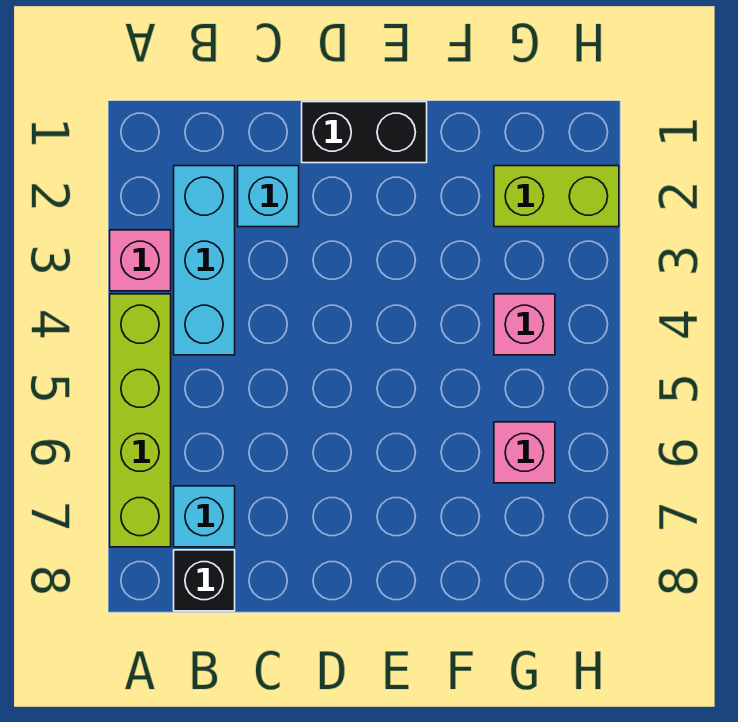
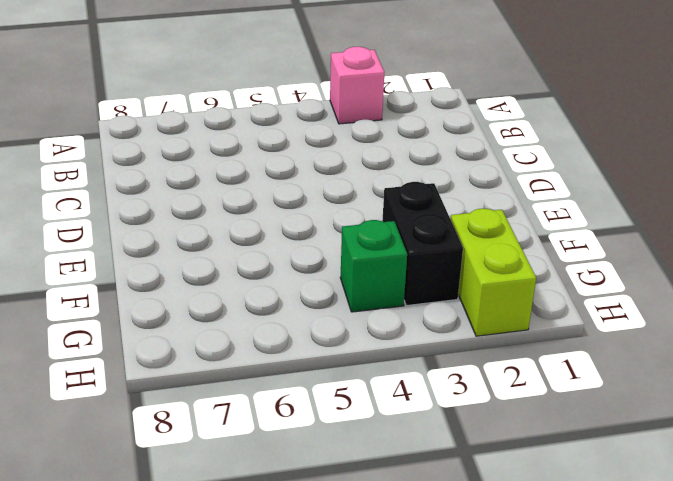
black brick F3:G3 level 1 -> black brick D1:E1 level 1
green brick G4 level 1 -> pink brick G4 level 1
none -> lime brick A4:A7 level 1
none -> cyan brick B2:B4 level 1

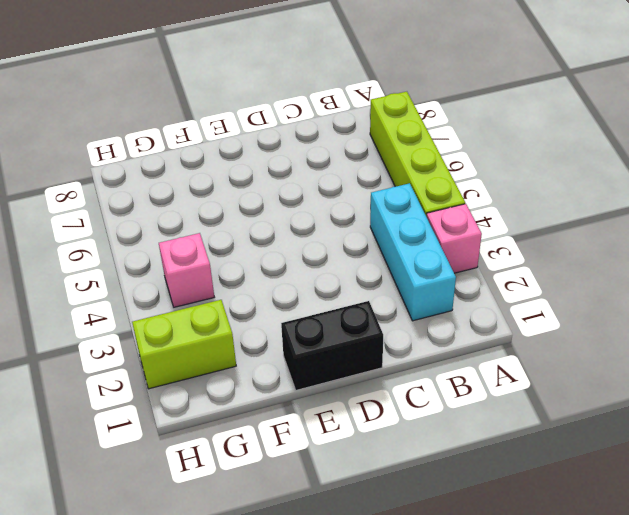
none -> cyan brick B7 level 1
none -> black brick B8 level 1

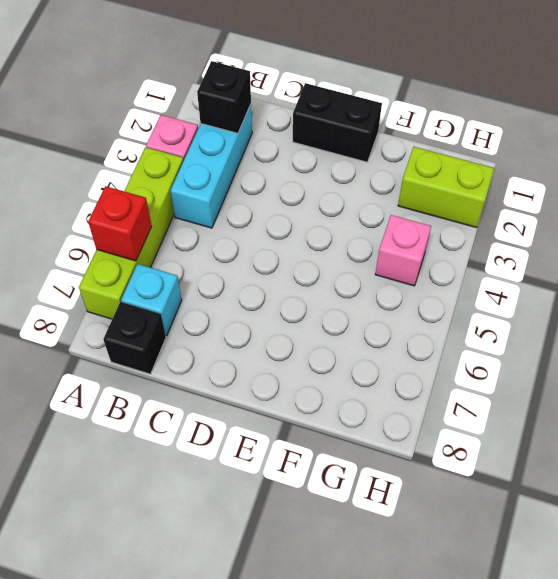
red brick A6 level 2 -> none
black brick B2 level 2 -> none
none -> cyan brick C2 level 1
none -> pink brick G6 level 1

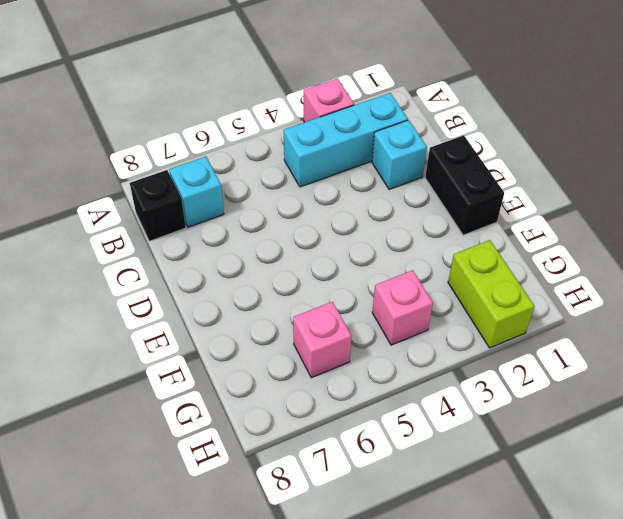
none -> lime brick A4:A7 level 1

